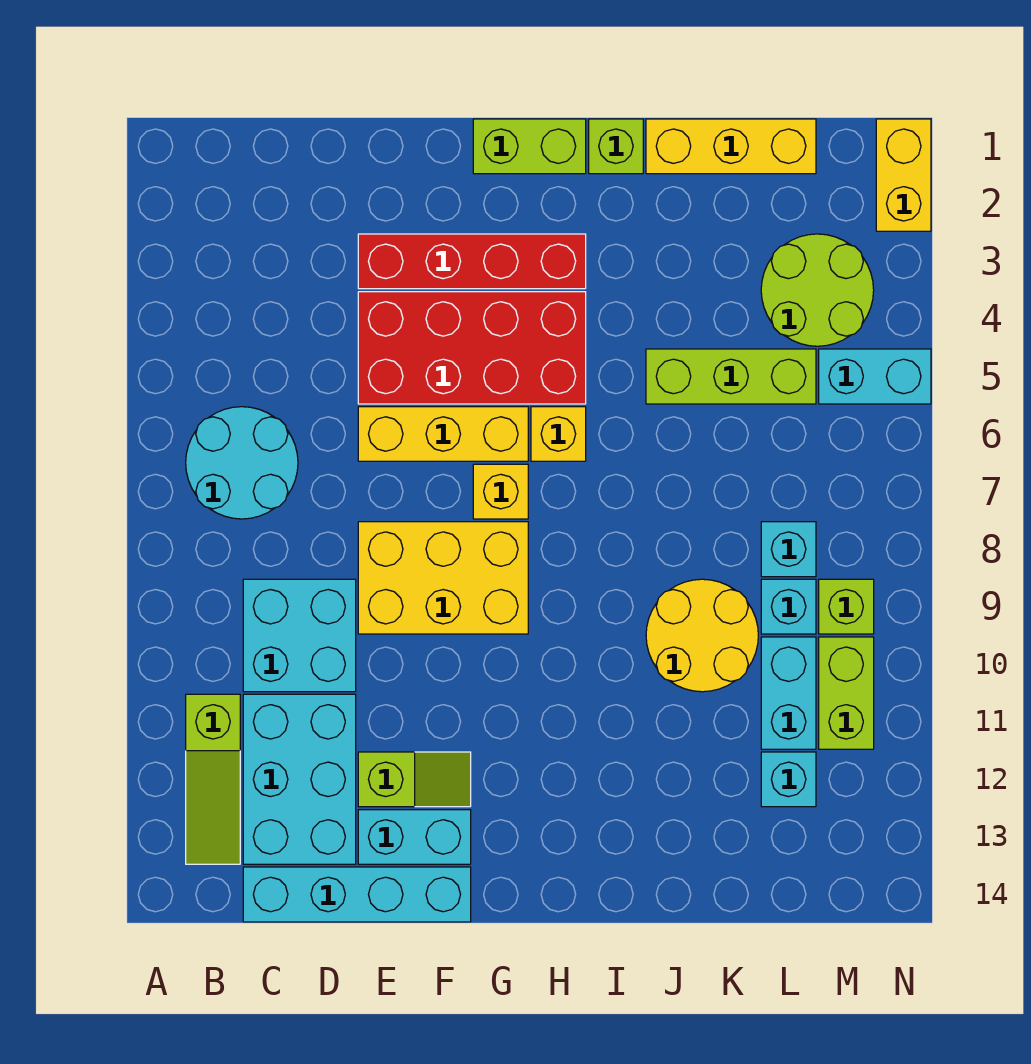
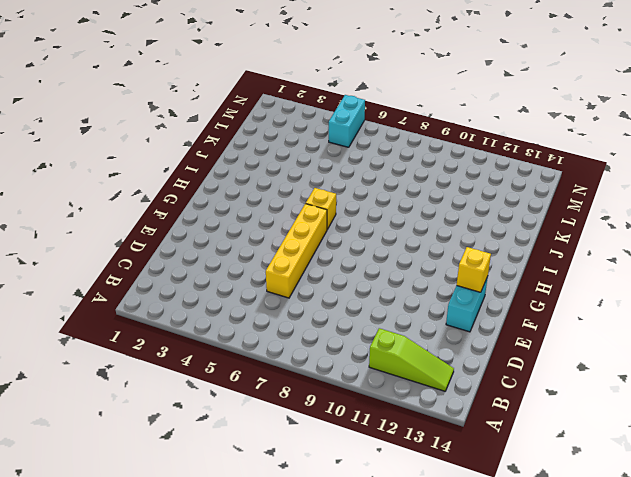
yellow brick D6:G6 level 1 -> yellow brick E6:G6 level 1
yellow brick F13 level 2 -> yellow brick G7 level 1
none -> cyan round brick B6:C7 level 1
none -> cyan brick C9:D10 level 1
none -> cyan brick C11:D13 level 1

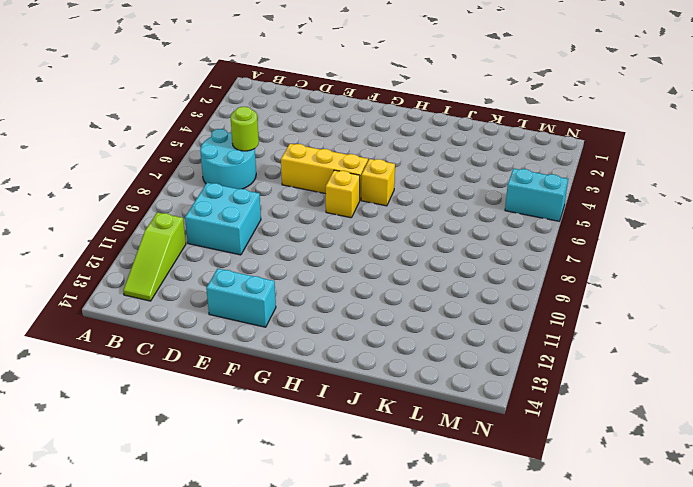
lime round brick C6 level 2 -> none
none -> cyan brick C11:D13 level 1
none -> cyan brick C14:F14 level 1
none -> red brick E3:H3 level 1

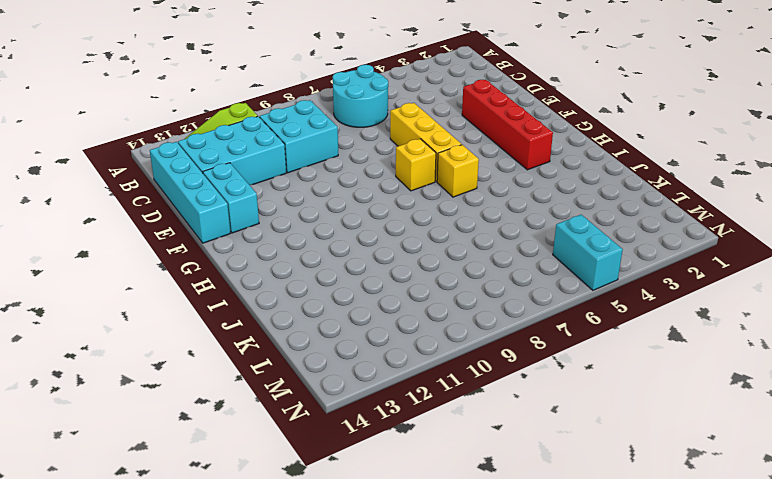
none -> red brick E4:H5 level 1
none -> yellow brick E8:G9 level 1
none -> lime slope E12:F12 level 1 top E

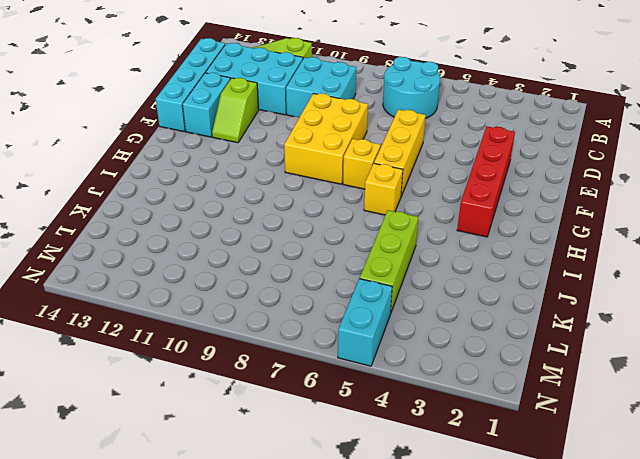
none -> red brick E4:H5 level 1
none -> lime brick G1:H1 level 1
none -> lime brick I1 level 1

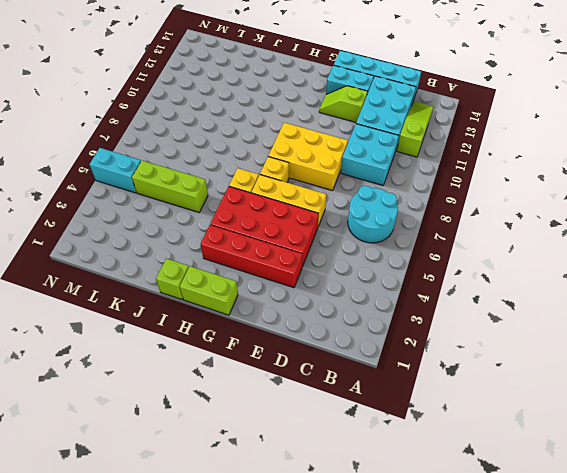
none -> yellow brick J1:L1 level 1
none -> yellow round brick J9:K10 level 1
none -> lime round brick L3:M4 level 1

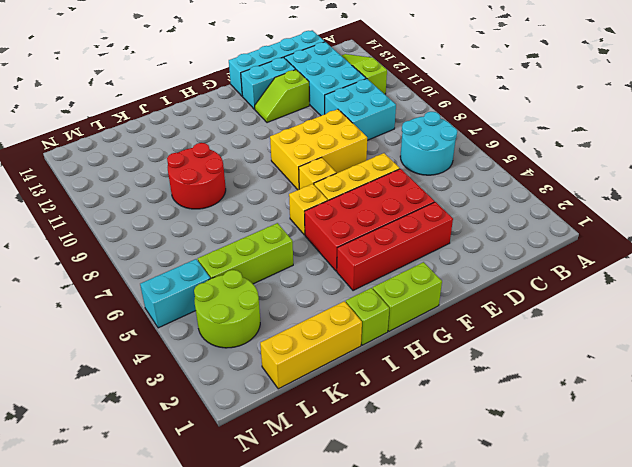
red round brick J9:K10 level 1 -> yellow round brick J9:K10 level 1
none -> cyan brick L8 level 1
none -> cyan brick L9 level 1
none -> cyan brick L10:L11 level 1

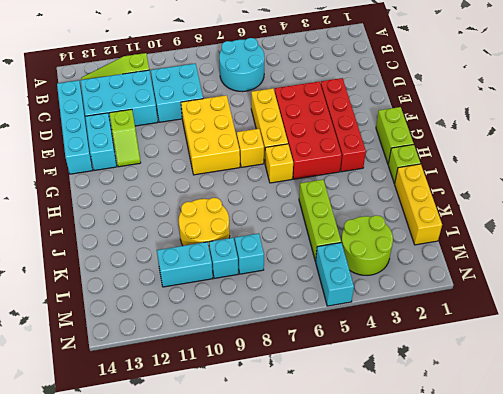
none -> cyan brick L12 level 1
none -> lime brick M9 level 1
none -> lime brick M10:M11 level 1

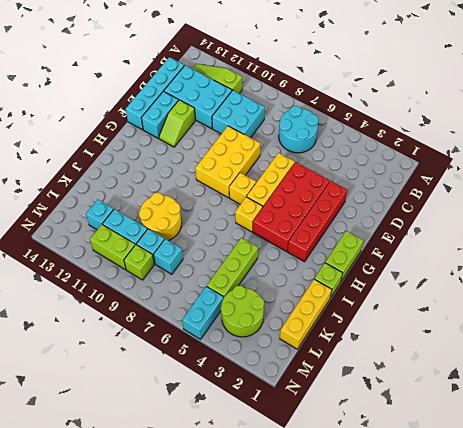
none -> yellow brick N1:N2 level 1

